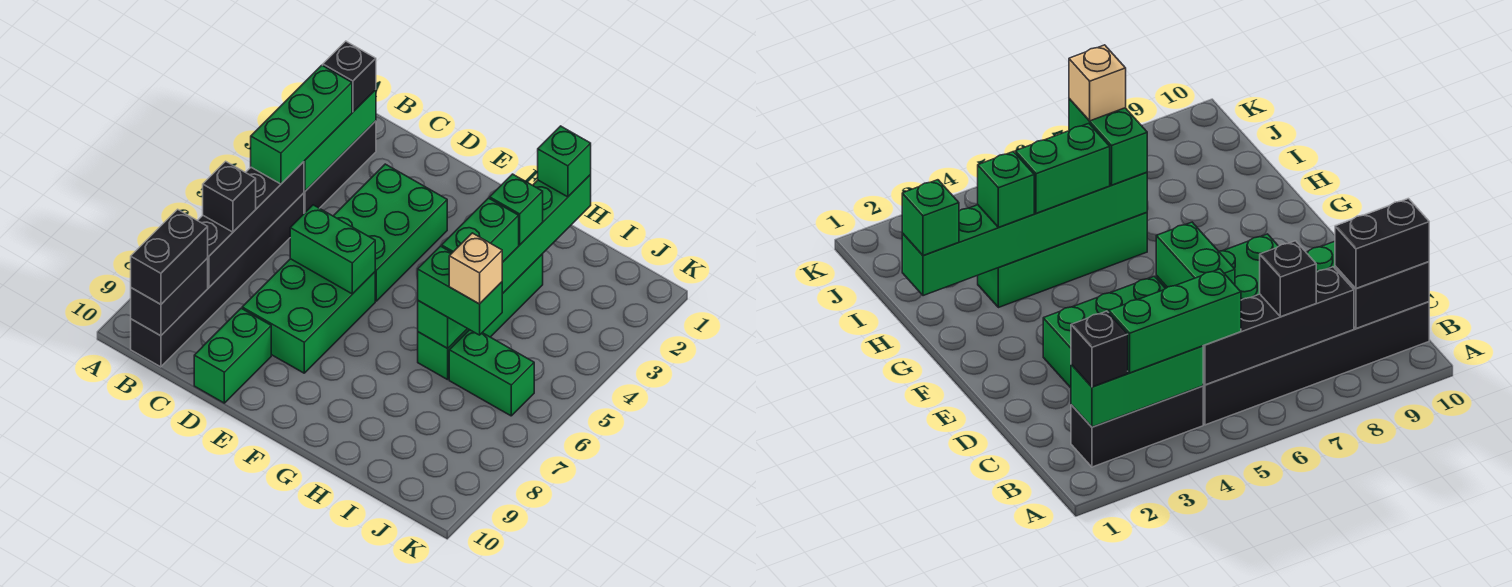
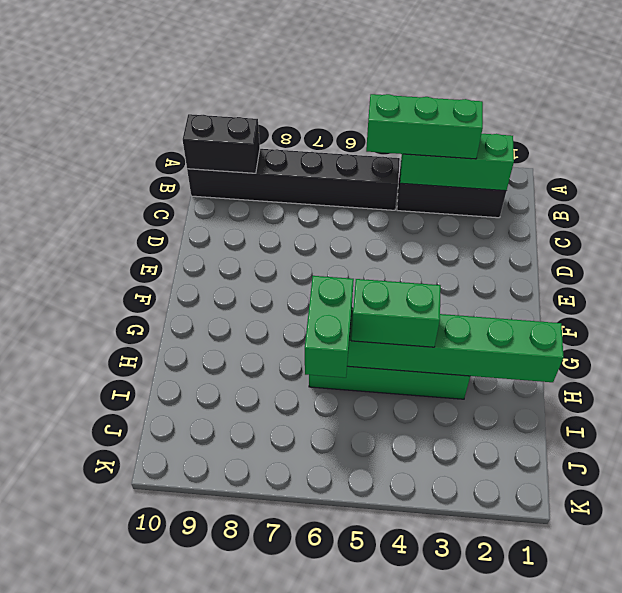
none -> green brick D3:E5 level 1
none -> green brick D6:E8 level 1
none -> green brick D9:D10 level 1

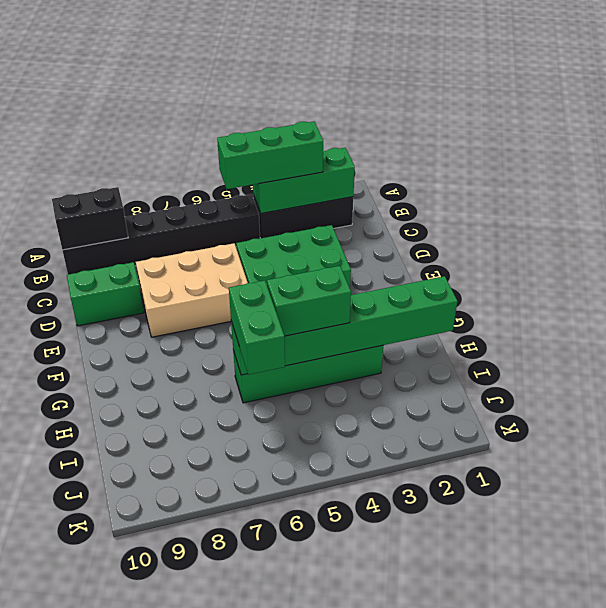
tan brick D6:E8 level 1 -> green brick D6:E8 level 1
none -> green brick I6:J6 level 1
none -> black brick B5:B8 level 2
none -> green brick D6:E6 level 2

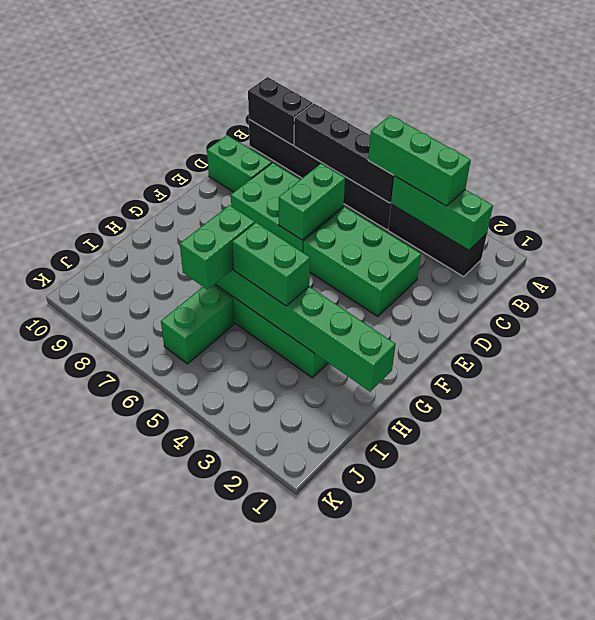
none -> black brick B2 level 3
none -> black brick B7 level 3
none -> black brick B9:B10 level 3

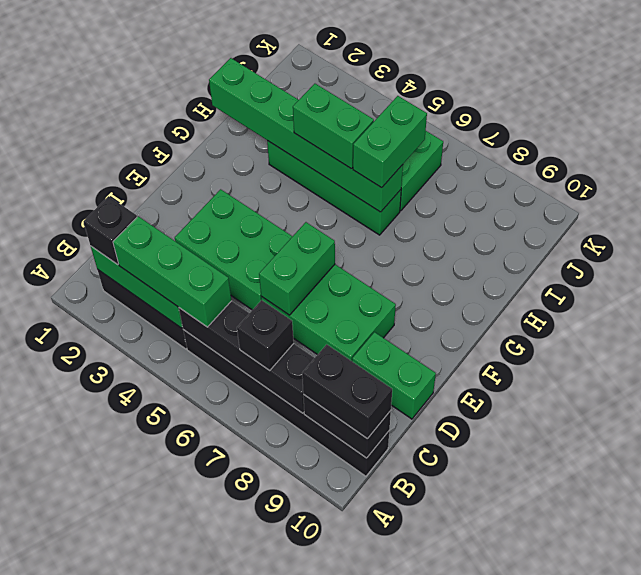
none -> green brick H1 level 3
none -> green brick H3 level 3
none -> tan brick I6 level 4

